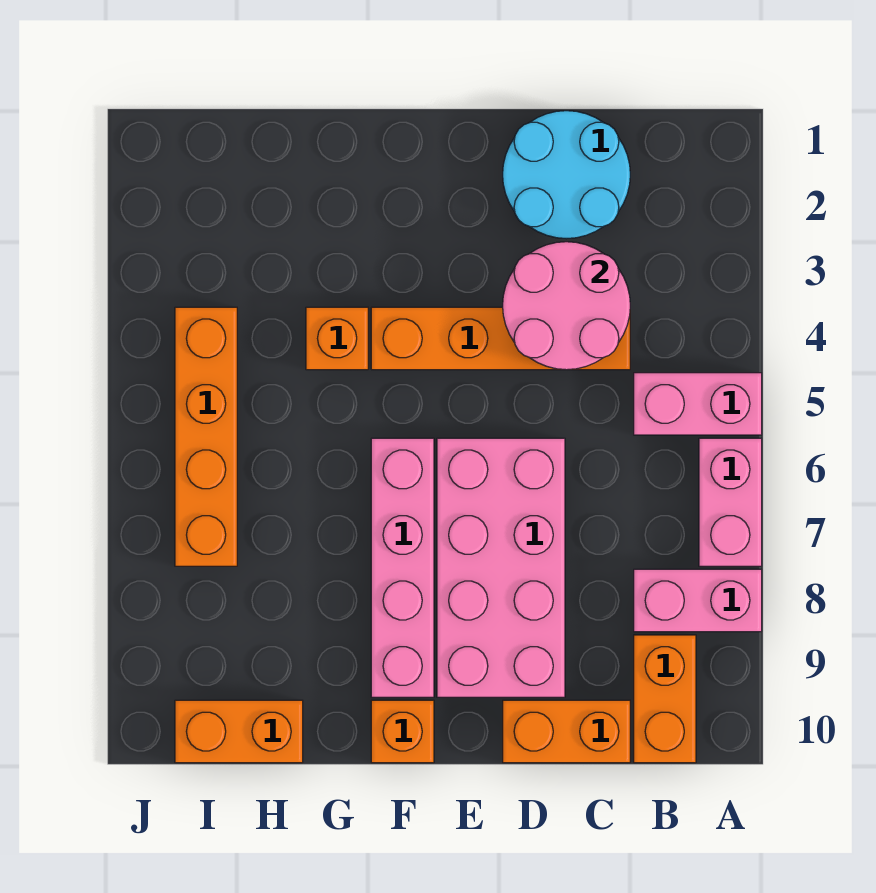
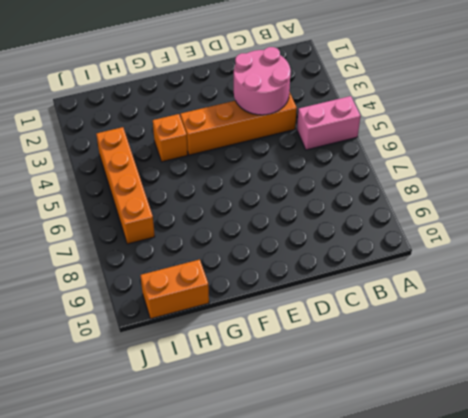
none -> pink brick A6:A7 level 1
none -> pink brick A8:B8 level 1
none -> orange brick B9:B10 level 1

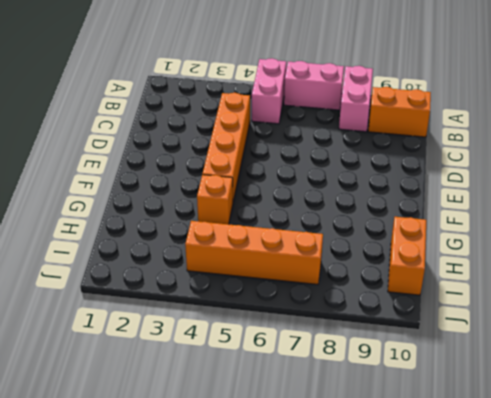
none -> cyan round brick C1:D2 level 1
none -> orange brick C10:D10 level 1
none -> pink brick D6:E9 level 1

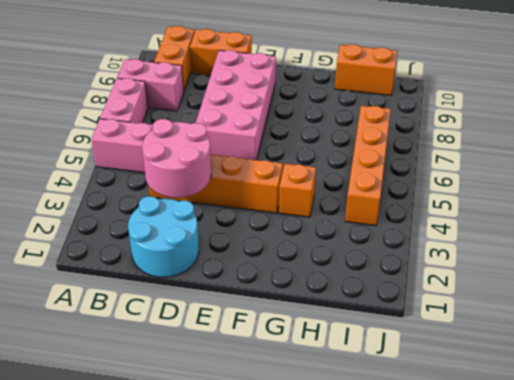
none -> pink brick F6:F9 level 1
none -> orange brick F10 level 1

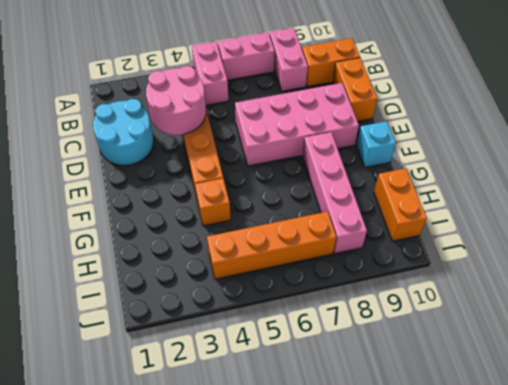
pink brick F8:I8 level 1 -> pink brick F6:F9 level 1
cyan brick F10 level 1 -> orange brick F10 level 1

